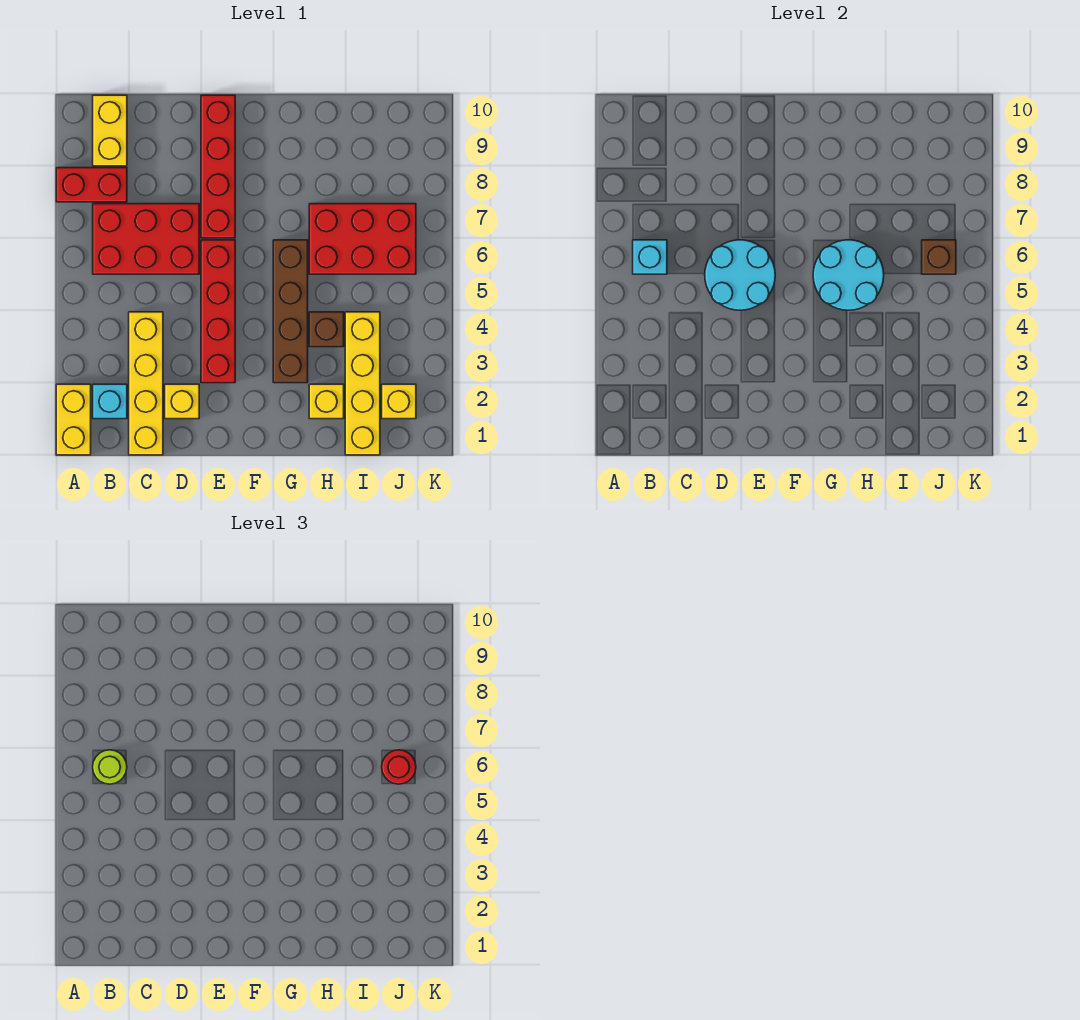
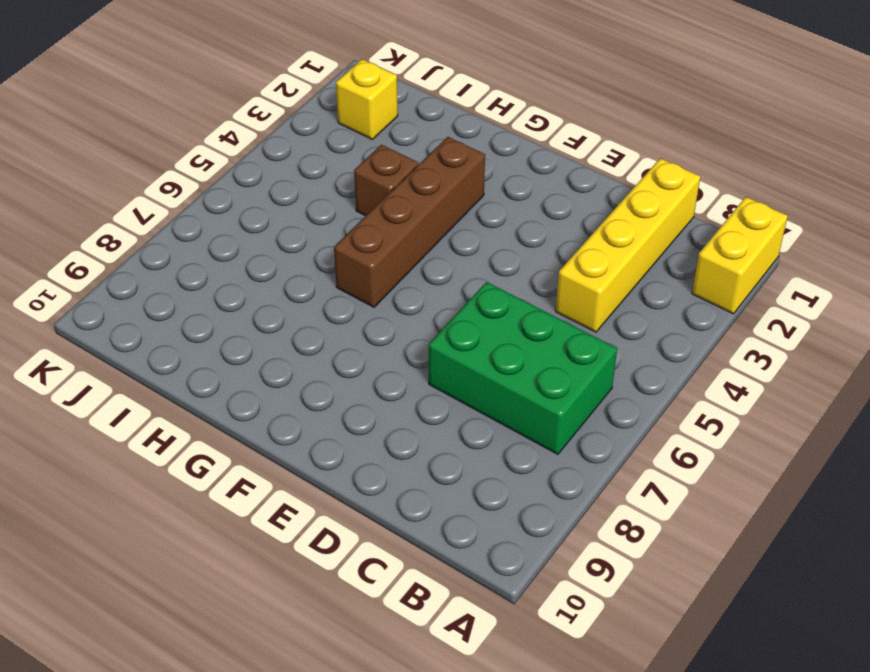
green brick B6:D7 level 1 -> red brick B6:D7 level 1
none -> red brick A8:B8 level 1
none -> cyan brick B2 level 1
none -> yellow brick B9:B10 level 1

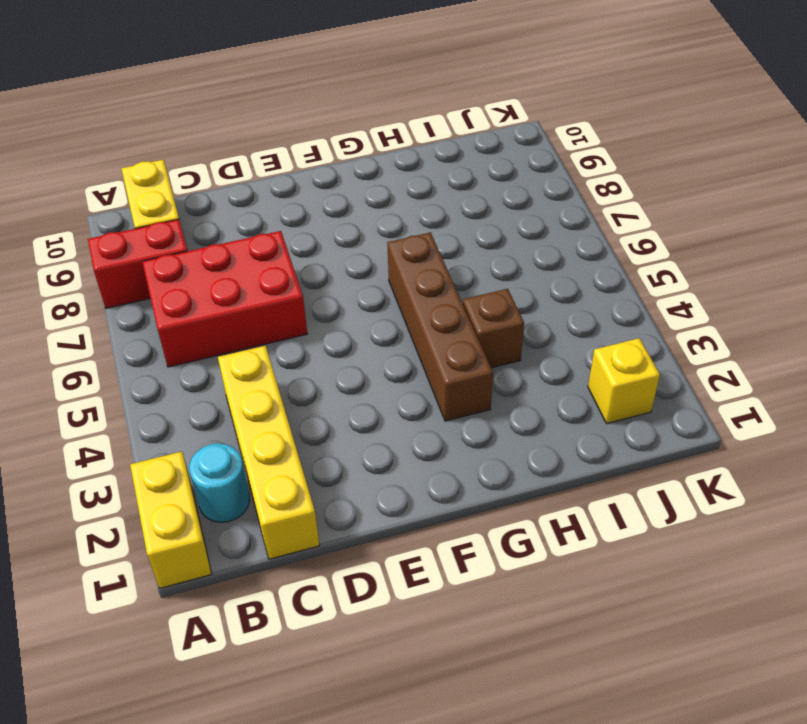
cyan round brick B2 level 1 -> cyan brick B2 level 1
none -> yellow brick D2 level 1
none -> red brick E3:E6 level 1
none -> red brick E7:E10 level 1

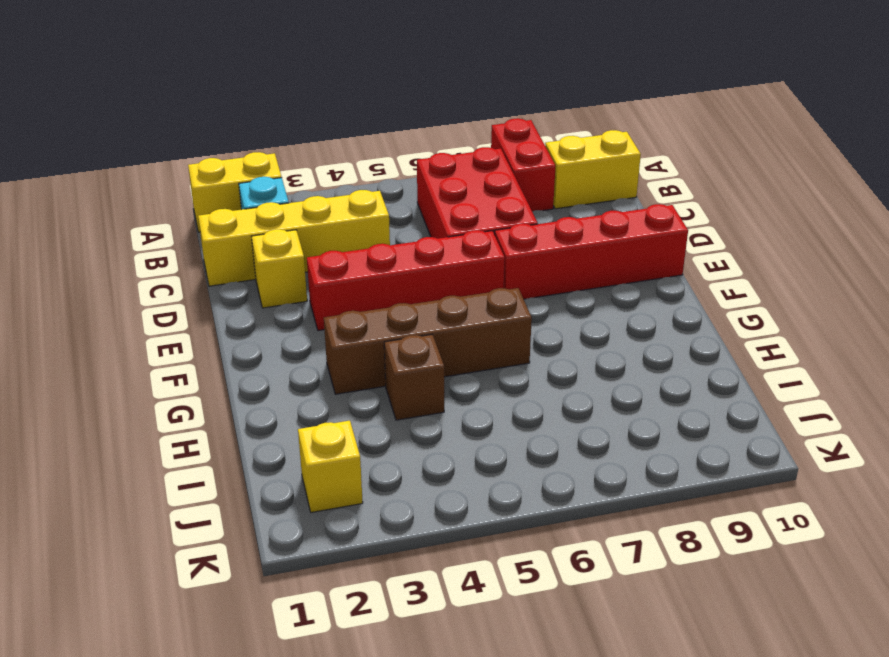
none -> yellow brick H2 level 1
none -> red brick H6:J7 level 1
none -> yellow brick I1:I4 level 1

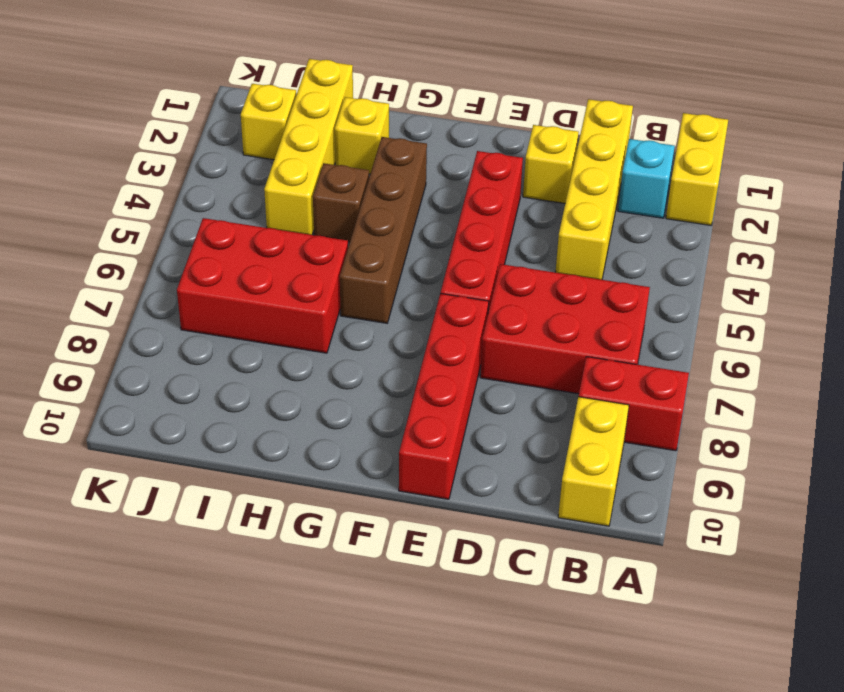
none -> cyan brick B6 level 2
none -> cyan round brick D5:E6 level 2
none -> cyan round brick G5:H6 level 2

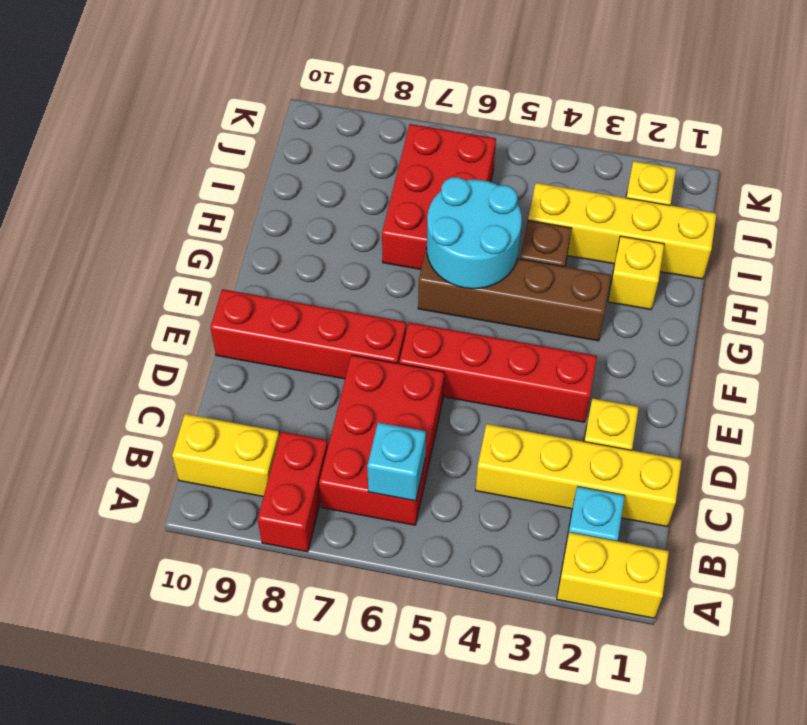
none -> cyan round brick D5:E6 level 2
none -> brown brick J6 level 2
none -> lime round brick B6 level 3

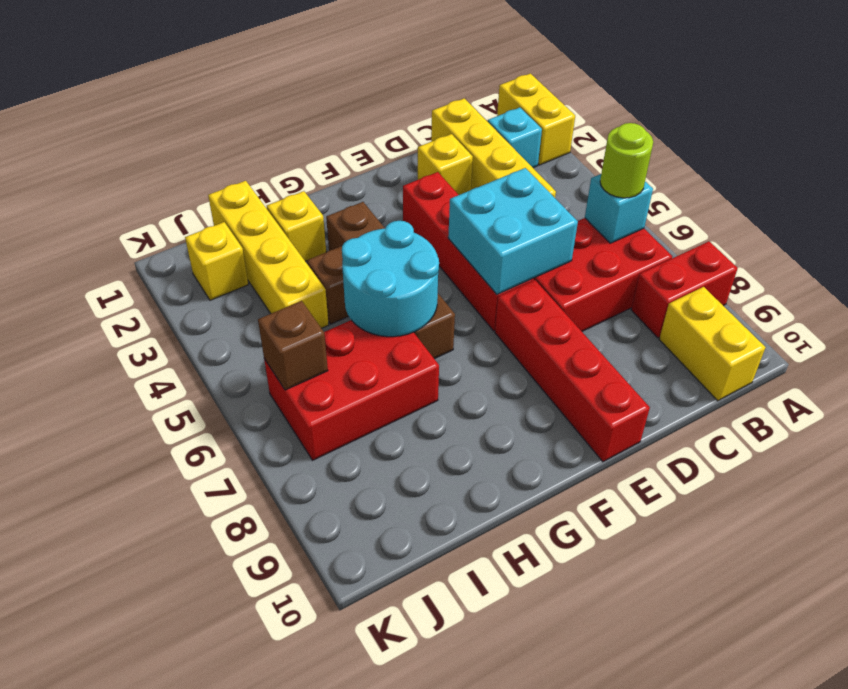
cyan brick D5:E6 level 2 -> cyan round brick D5:E6 level 2
none -> red round brick J6 level 3

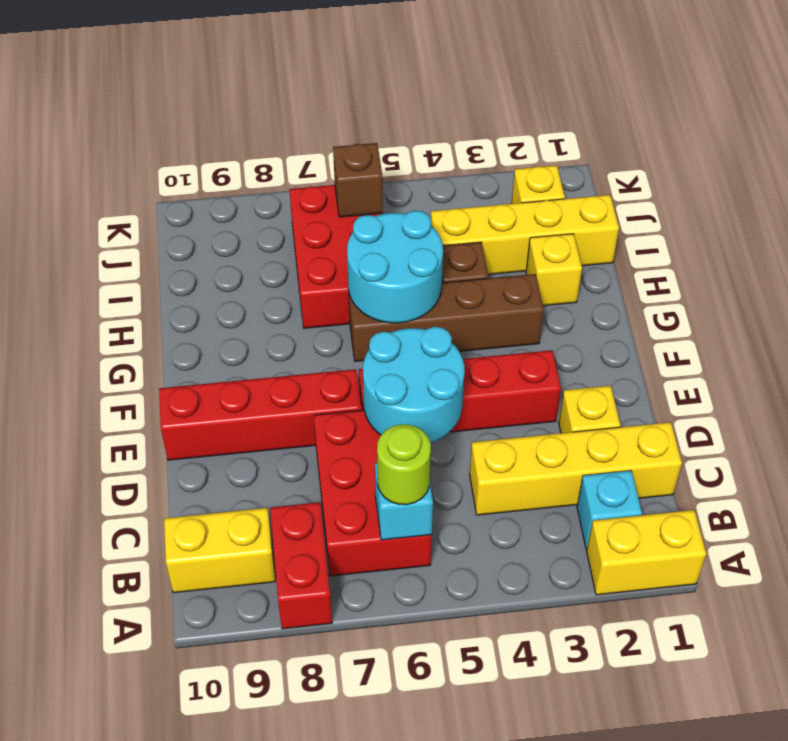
none -> red round brick J6 level 3

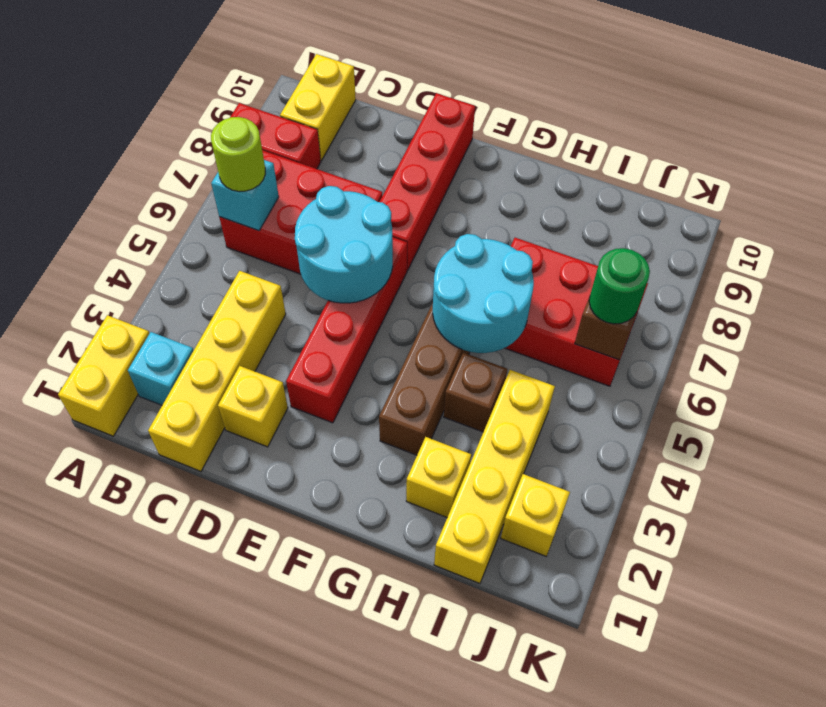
green round brick J6 level 3 -> red round brick J6 level 3

